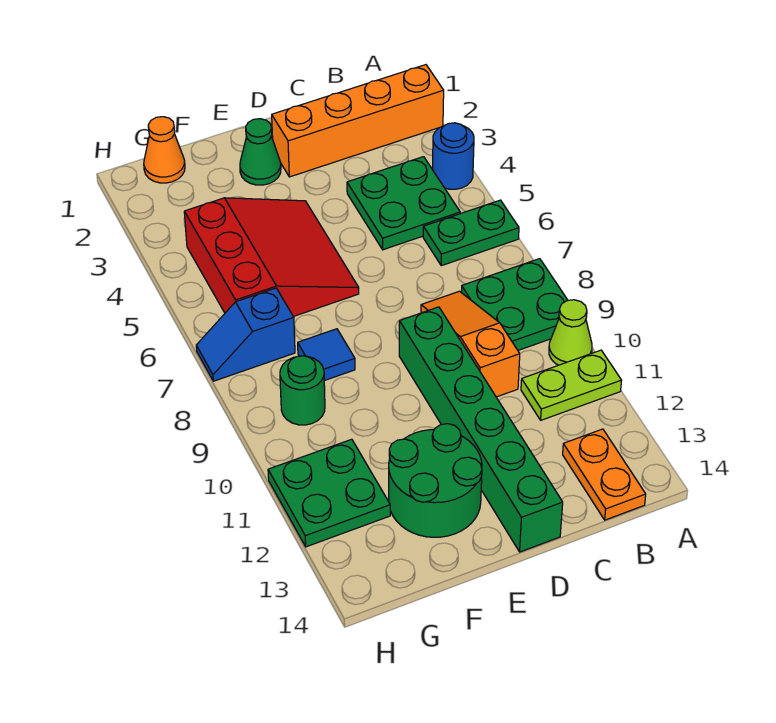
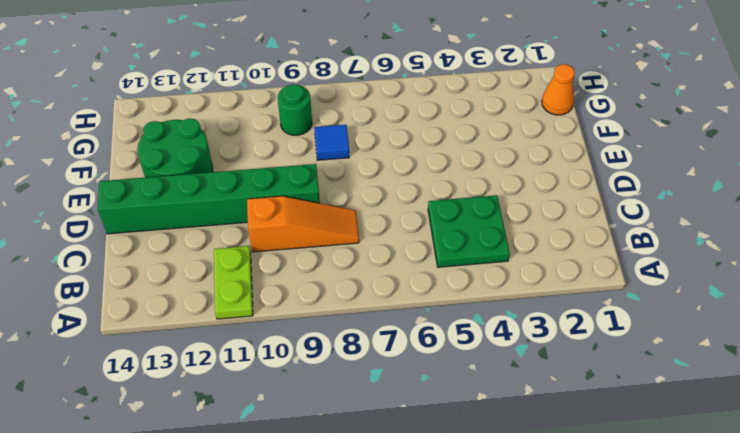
none -> orange brick A2:D2 level 1
none -> blue round brick A4 level 1
none -> green plate A6:B6 level 1

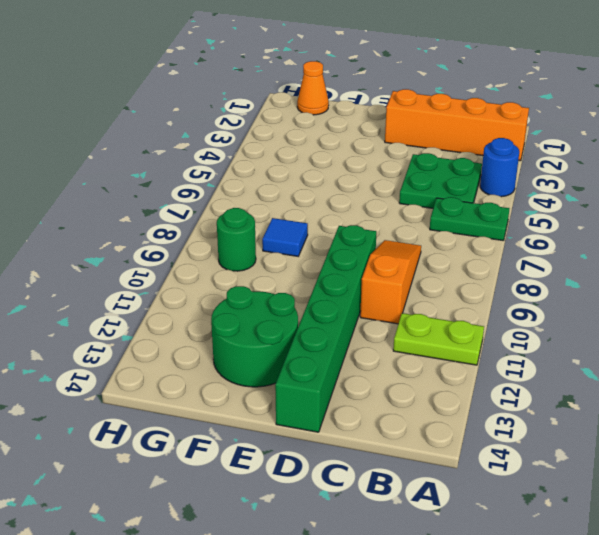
none -> green plate A8:B9 level 1
none -> lime cone A10 level 1
none -> orange plate B13:B14 level 1

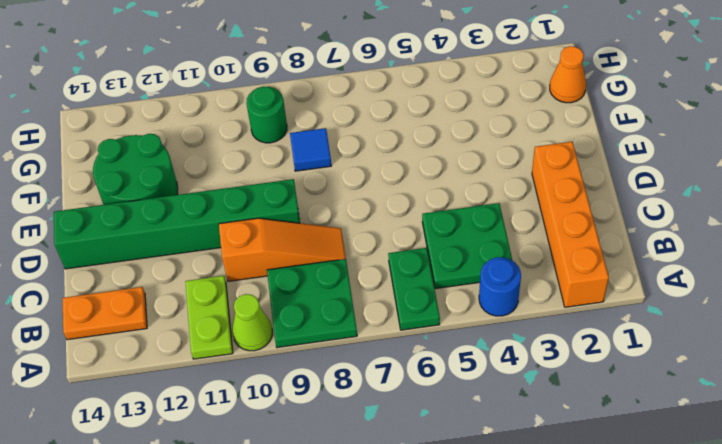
none -> green cone E2 level 1
none -> red slope E4:G6 level 1 top G
none -> blue slope G7:H7 level 1 top G

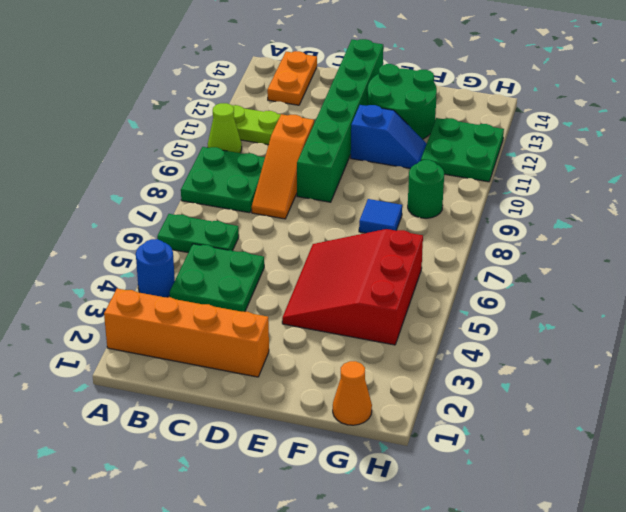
blue slope E11:F11 level 1 top E -> blue slope G7:H7 level 1 top G
none -> green cone E2 level 1

